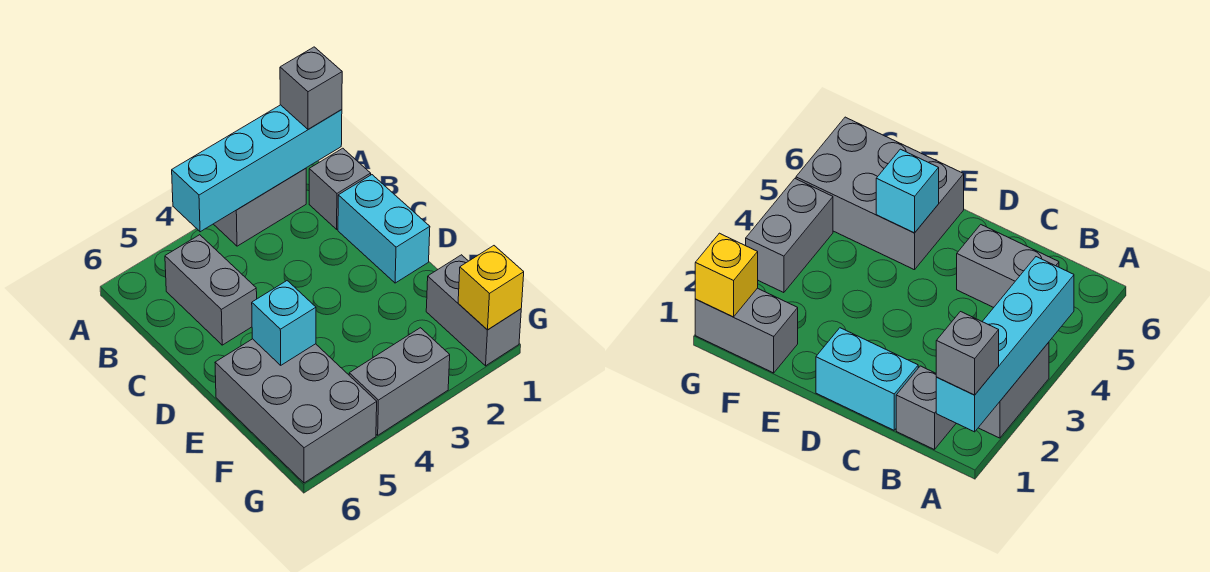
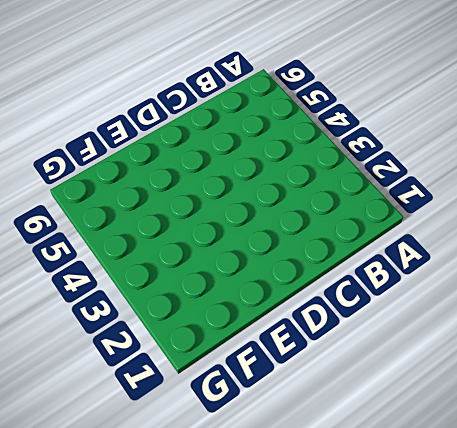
none -> grey brick A2:A3 level 1
none -> grey brick B1 level 1

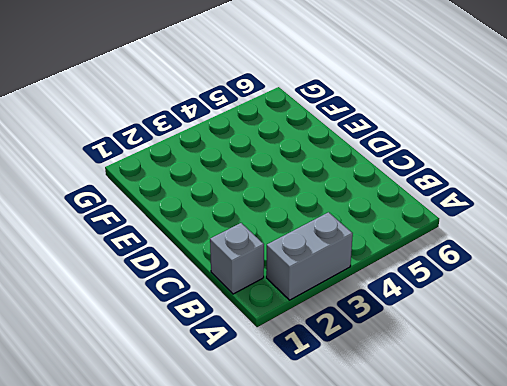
none -> grey brick B5:C5 level 1
none -> cyan brick C1:D1 level 1

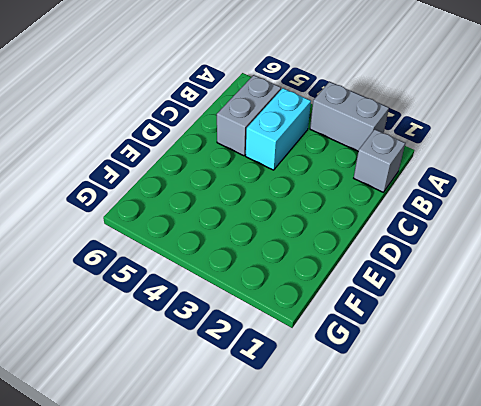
cyan brick B4:C4 level 1 -> cyan brick C1:D1 level 1
none -> grey brick E5:G6 level 1
none -> grey brick F1:G1 level 1

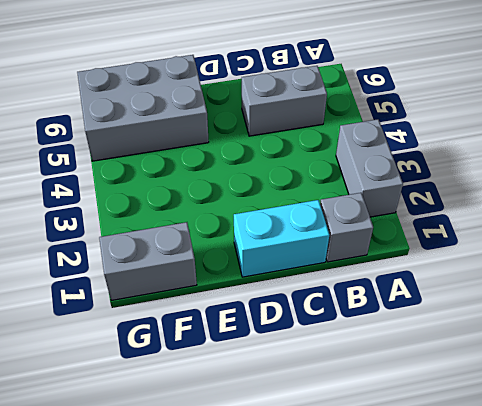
none -> grey brick G3:G4 level 1
none -> cyan brick A1:A4 level 2

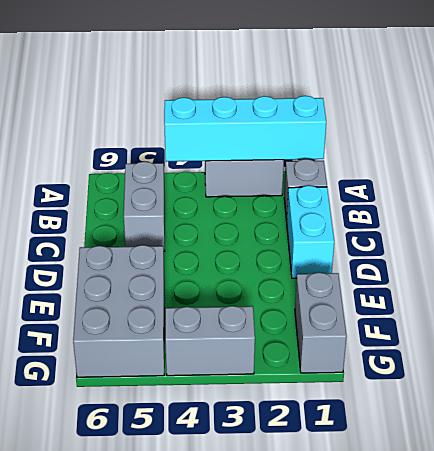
none -> cyan brick E5 level 2
none -> yellow brick G1 level 2

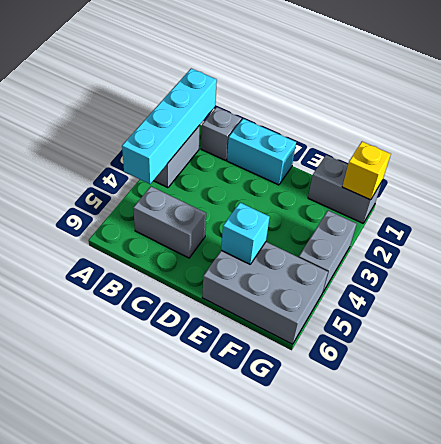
none -> grey brick A1 level 3

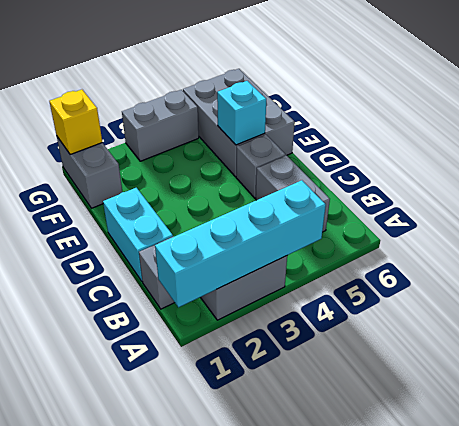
grey brick D5 level 1 -> grey brick A1 level 3

